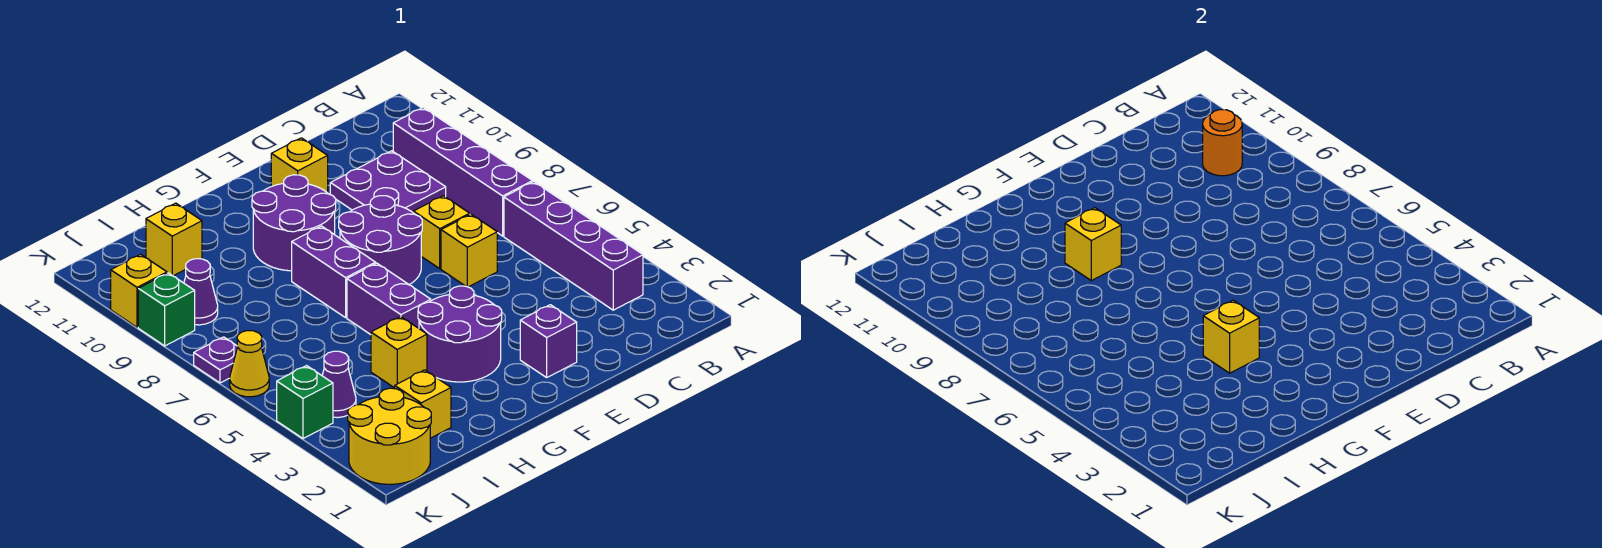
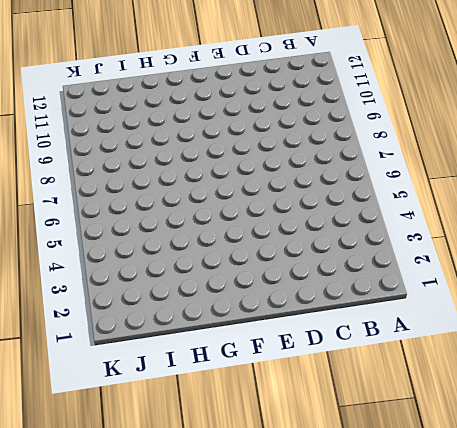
none -> purple brick B3:B6 level 1
none -> purple brick B7:B10 level 1
none -> purple plate C9:D10 level 1

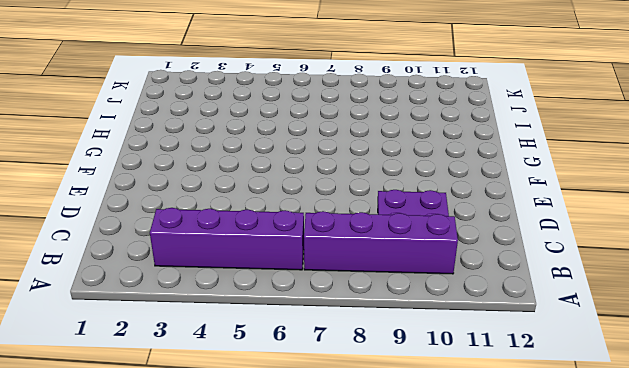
none -> yellow brick D6 level 1
none -> yellow brick D7 level 1
none -> purple brick E2 level 1

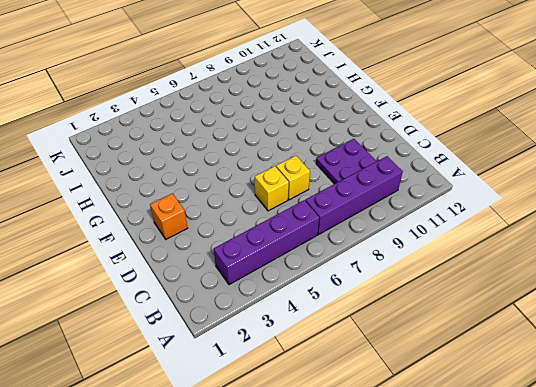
orange brick E2 level 1 -> purple brick E2 level 1
none -> purple round brick E7:F8 level 1
none -> yellow brick E11 level 1
none -> purple round brick F3:G4 level 1

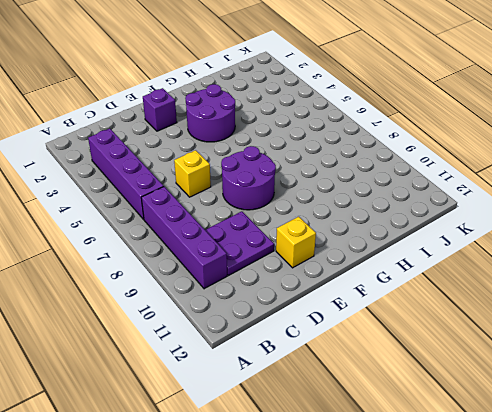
none -> yellow brick D7 level 1
none -> purple round brick F9:G10 level 1
none -> purple brick G5:G6 level 1

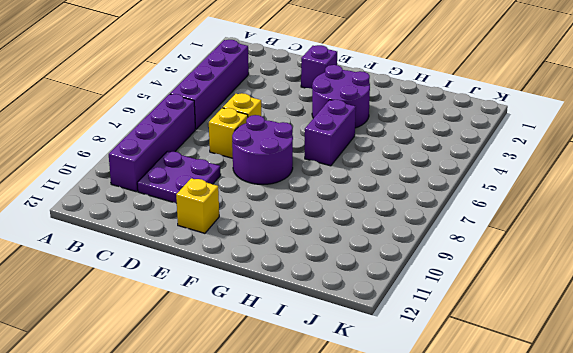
none -> purple round brick F9:G10 level 1
none -> purple brick G7:G8 level 1
none -> yellow brick H4 level 1

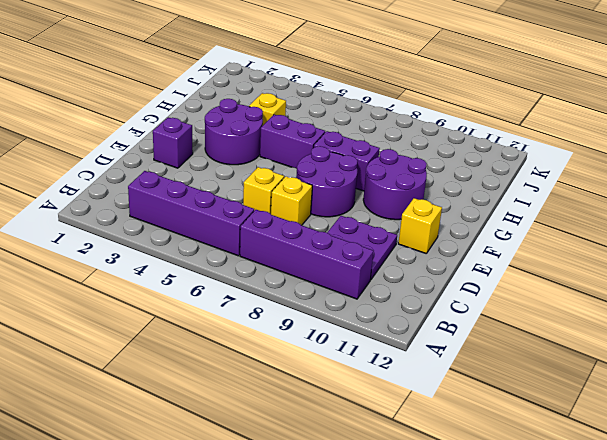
none -> yellow brick I2 level 1
none -> yellow brick I11 level 1
none -> yellow round brick J1:K2 level 1

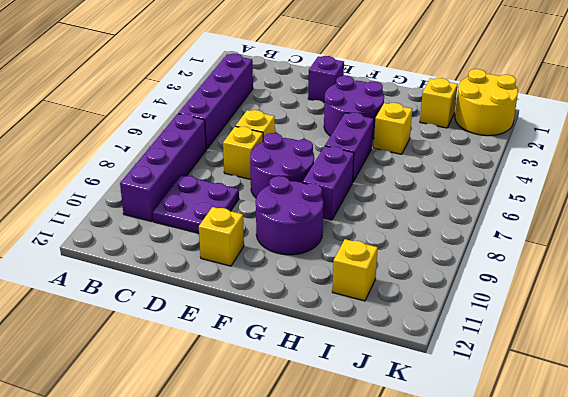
none -> purple cone J4 level 1
none -> purple cone J9 level 1
none -> green brick K4 level 1

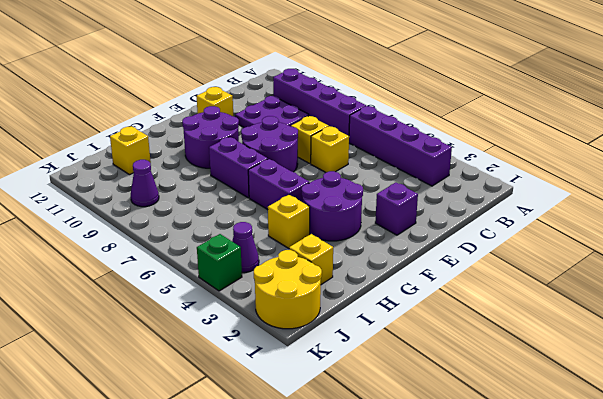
none -> yellow cone K6 level 1
none -> purple plate K7 level 1
none -> green brick K9 level 1

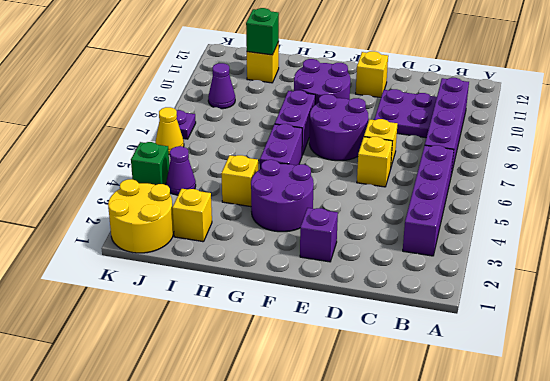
green brick I11 level 2 -> green brick K9 level 1
none -> yellow brick K10 level 1
none -> orange round brick B10 level 2
none -> yellow brick G4 level 2

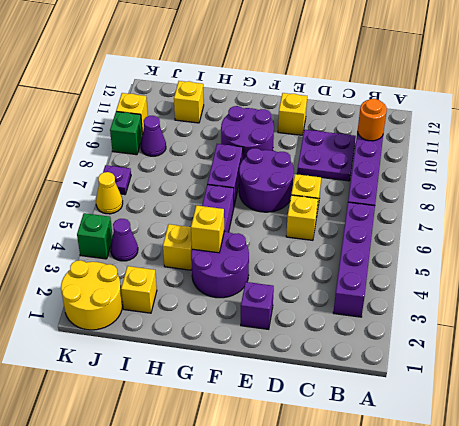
none -> yellow brick G9 level 2

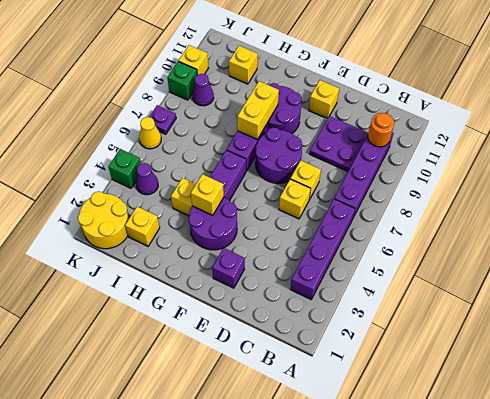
yellow brick G8:G9 level 2 -> yellow brick G9 level 2

